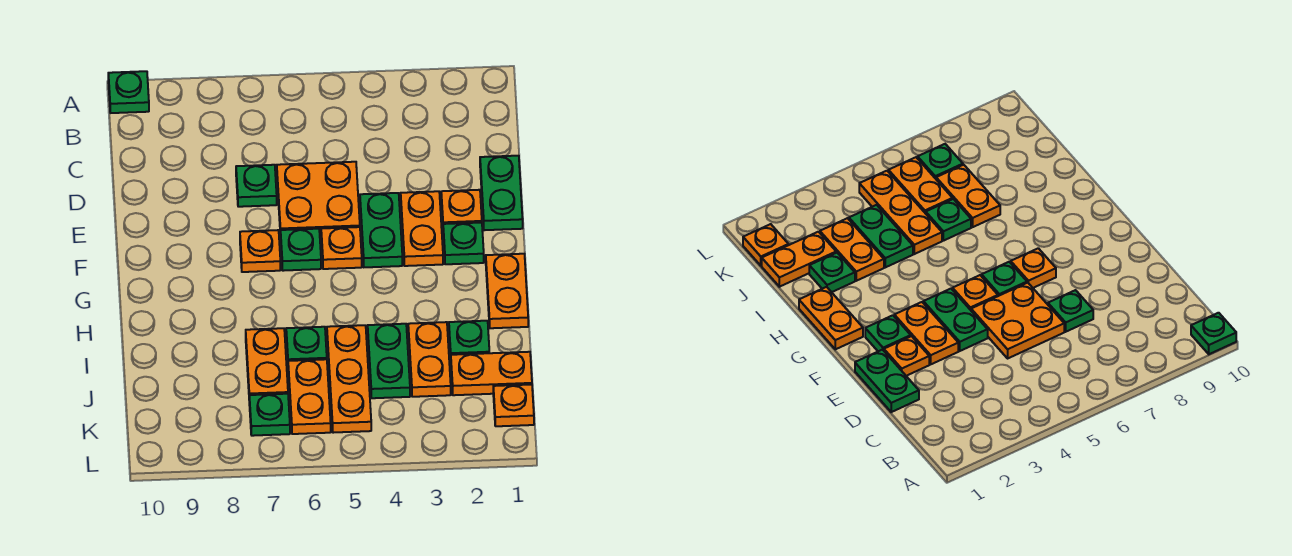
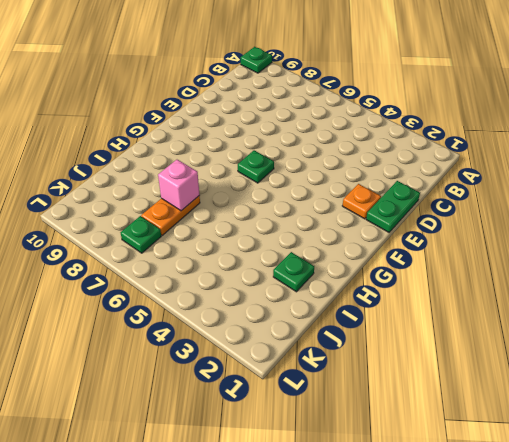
pink brick I7 level 2 -> none
none -> orange plate D5:E6 level 1
none -> green plate D7 level 1
none -> orange plate E3:F3 level 1

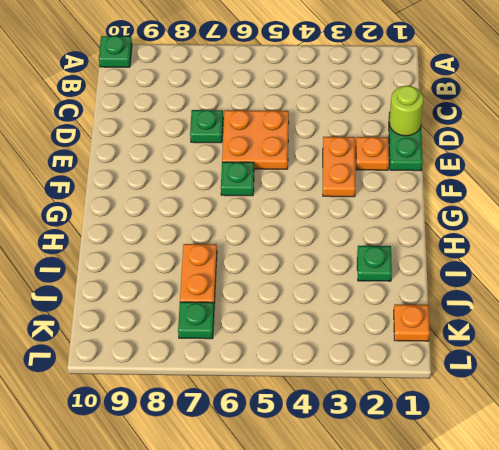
lime round brick D1 level 2 -> none
none -> green plate E4:F4 level 1
none -> green plate F2 level 1
none -> orange plate F5 level 1

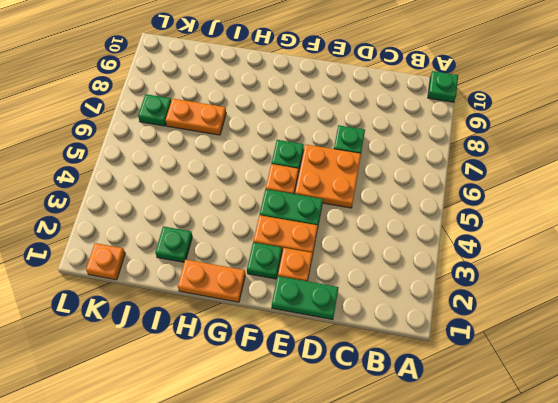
none -> orange plate F7 level 1
none -> orange plate I3:J3 level 1
none -> green plate I4:J4 level 1

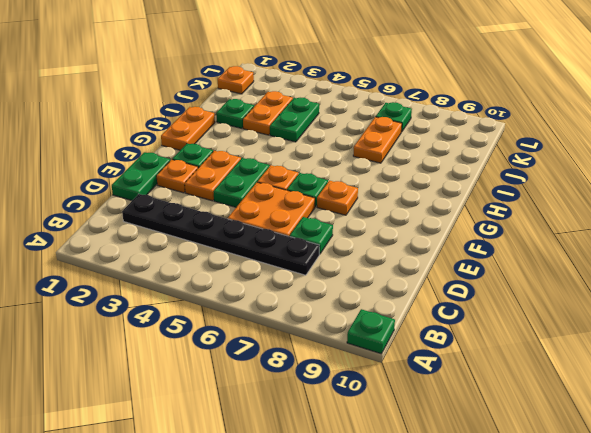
black plate C2:C7 level 1 -> none
none -> orange plate I5:K5 level 1
none -> green plate I6 level 1
none -> orange plate J1:J2 level 1

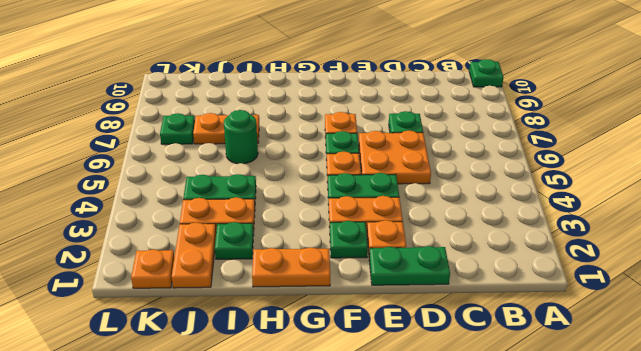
green round brick I6 level 1 -> green plate I6 level 1
none -> orange plate I5:K5 level 1
none -> orange plate J6:K6 level 1

